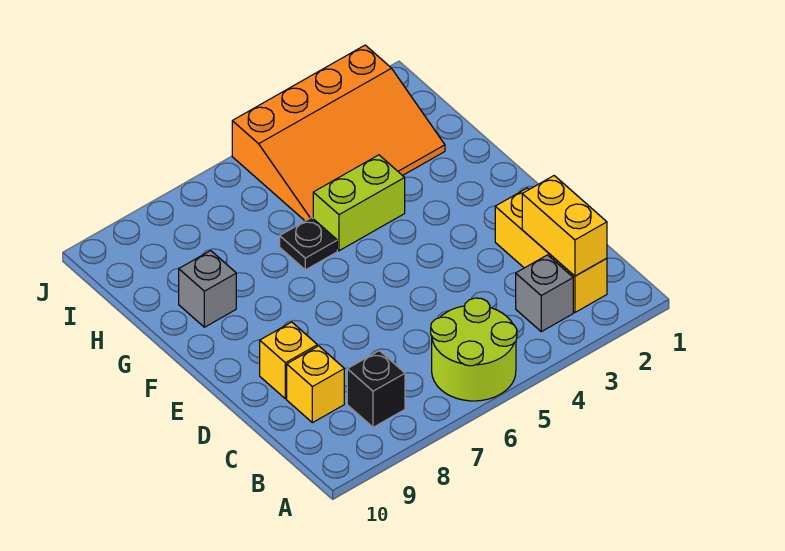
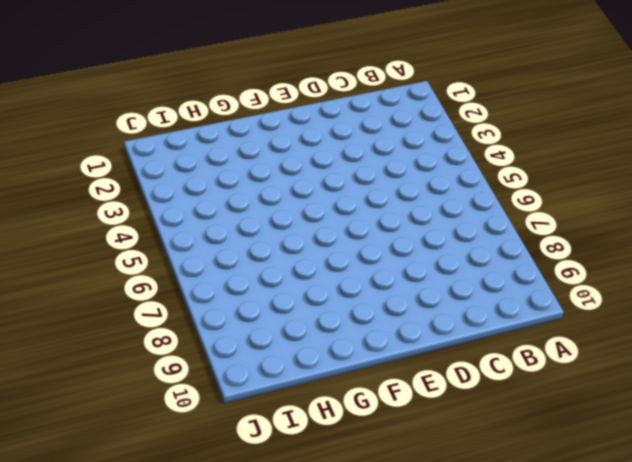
none -> lime round brick A5:B6 level 1
none -> yellow brick B2:D2 level 1

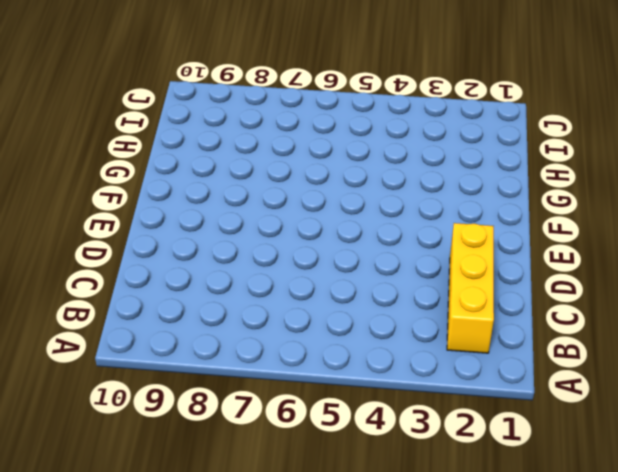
none -> lime round brick A5:B6 level 1
none -> grey brick B3 level 1

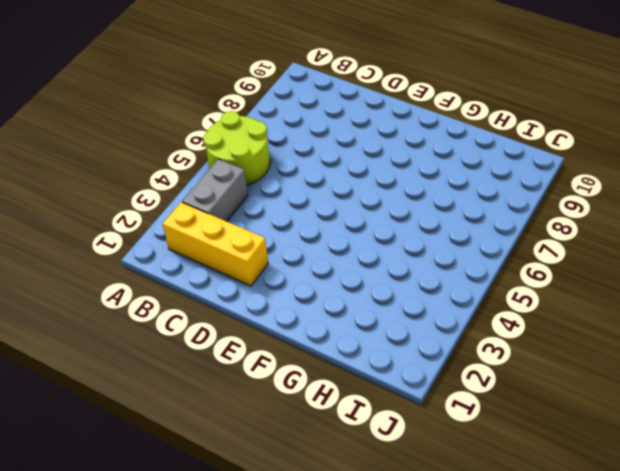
grey brick B3:B4 level 1 -> grey brick B3 level 1
none -> black brick B8 level 1
none -> yellow brick C9 level 1

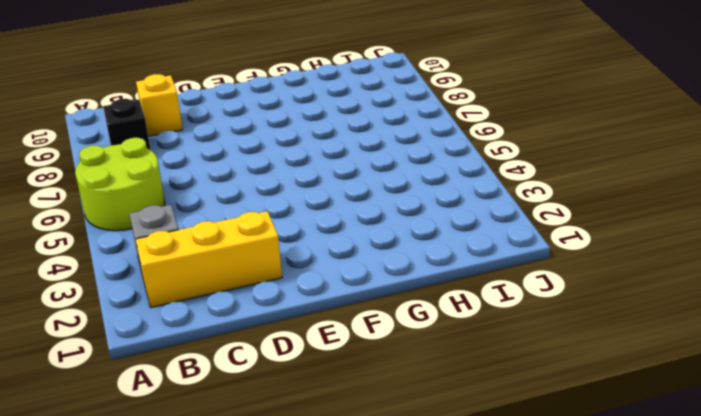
none -> yellow brick D9 level 1
none -> lime brick G4:G5 level 1

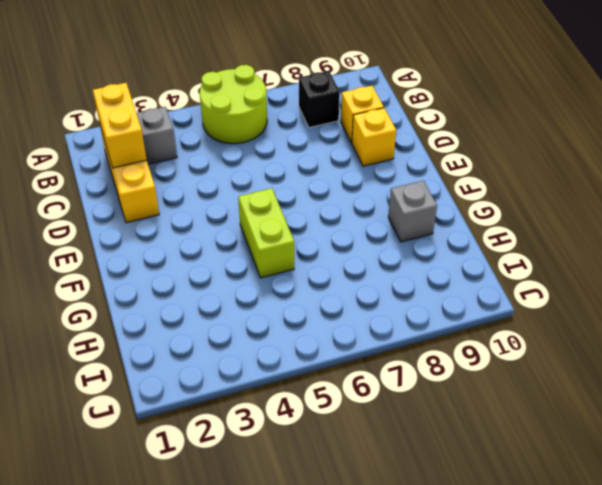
lime brick F5:G5 level 1 -> lime brick G4:G5 level 1
none -> black plate G6 level 1
none -> orange slope H2:J5 level 1 top J

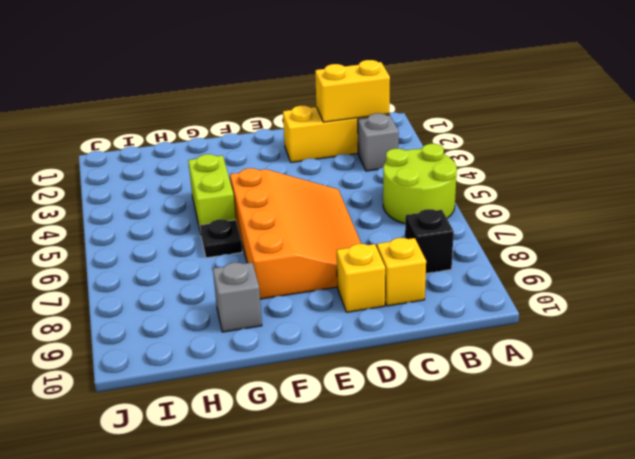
orange slope D5:F8 level 1 top F -> orange slope H2:J5 level 1 top J

